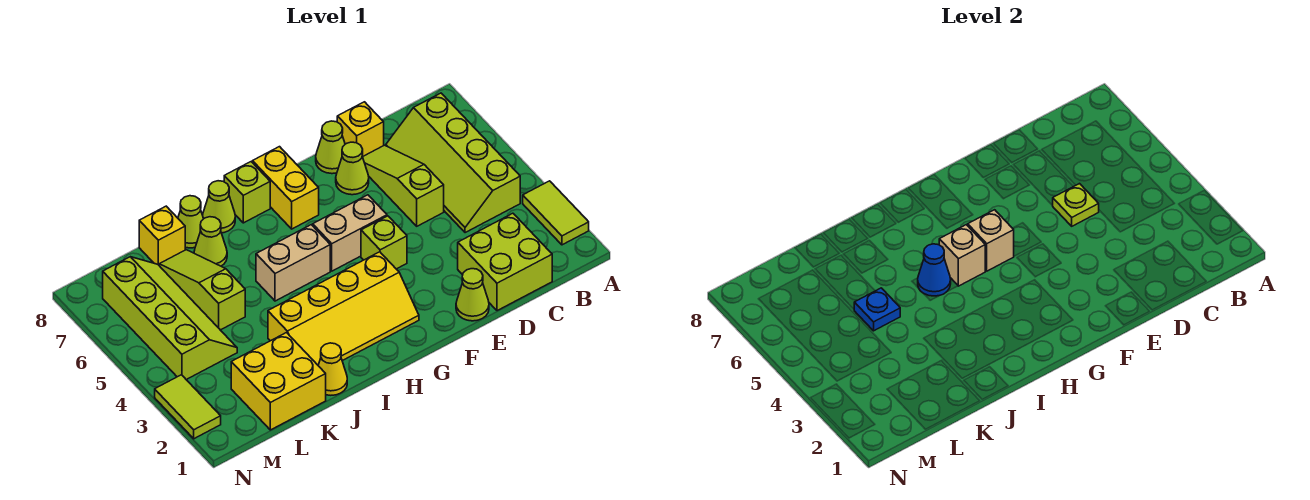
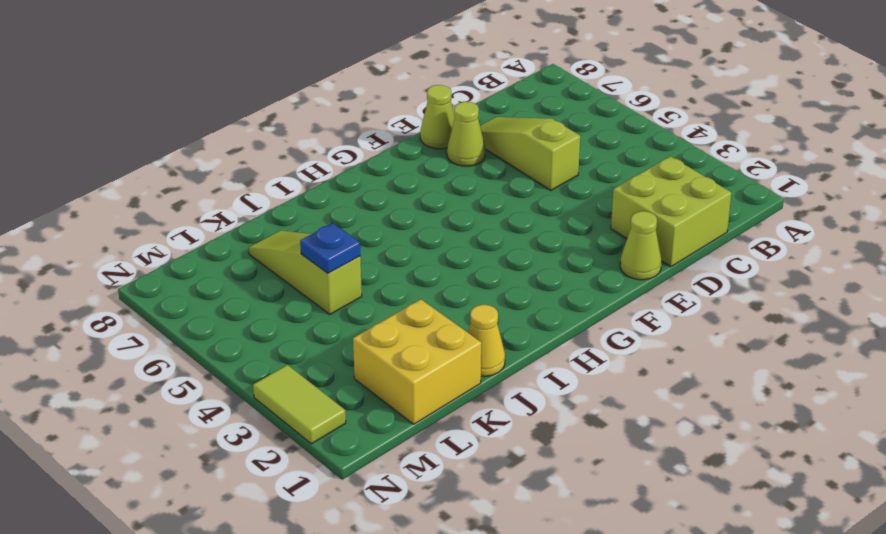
none -> lime tile A2:A3 level 1
none -> lime slope B4:C7 level 1 top B
none -> yellow brick D8 level 1

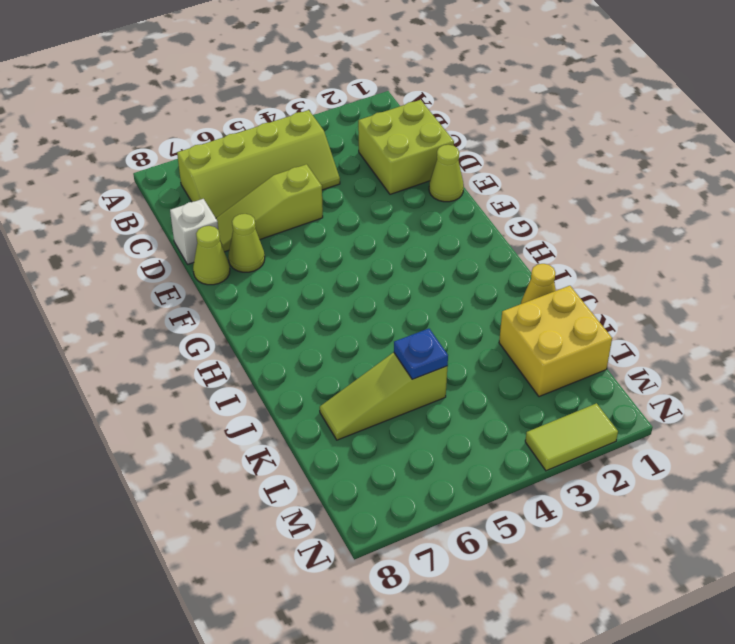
white brick D8 level 1 -> yellow brick D8 level 1
none -> lime tile A2:A3 level 1
none -> lime brick F4 level 1
none -> tan brick F5:G5 level 1

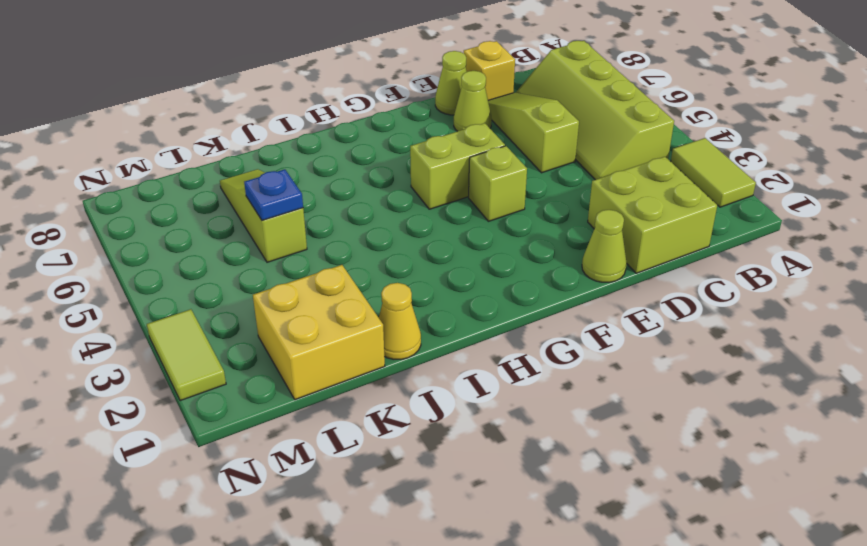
lime brick F5:G5 level 1 -> tan brick F5:G5 level 1
none -> yellow slope G2:J3 level 1 top 3
none -> yellow brick G7:G8 level 1
none -> tan brick H5:I5 level 1

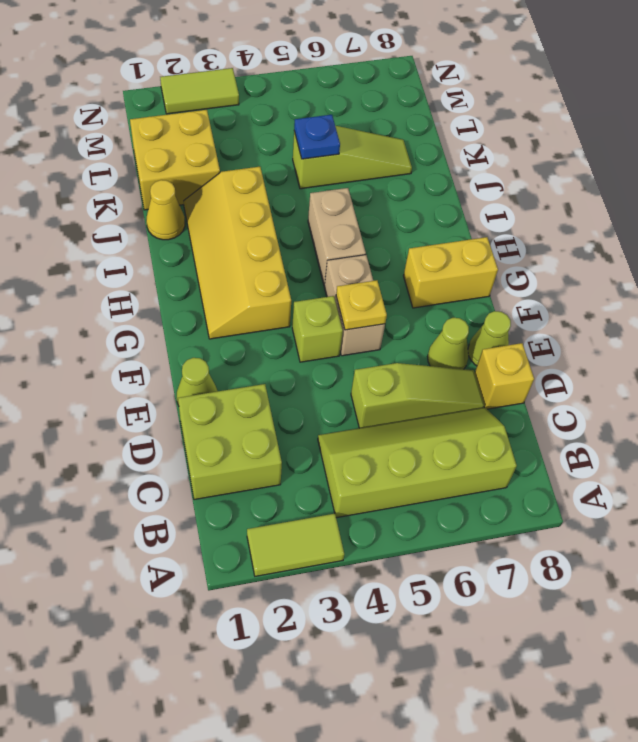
yellow plate F5 level 2 -> none
none -> lime brick H8 level 1
none -> lime cone I8 level 1
none -> lime cone J7 level 1

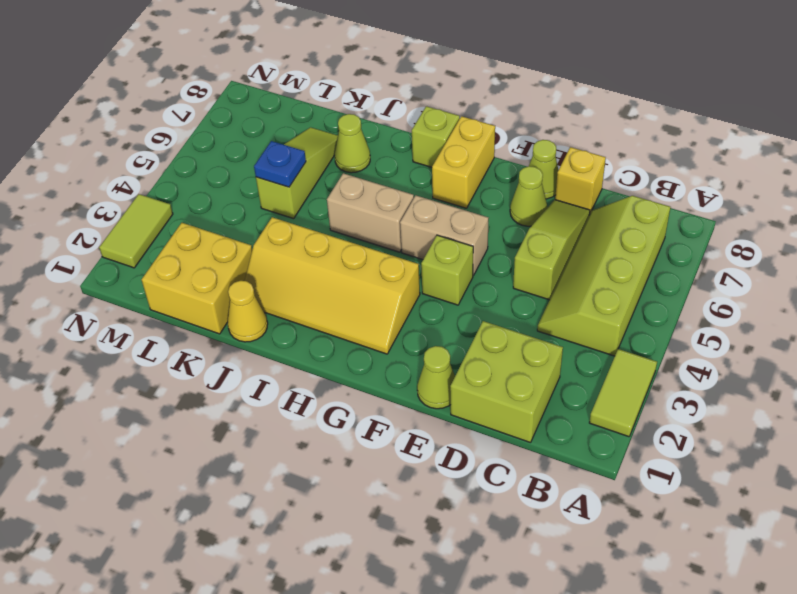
none -> lime cone I8 level 1
none -> lime cone J8 level 1
none -> yellow brick K8 level 1

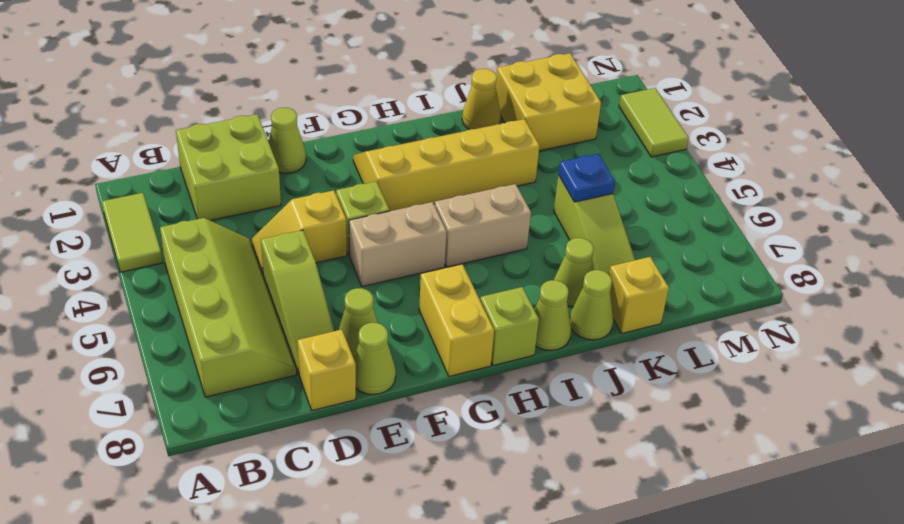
yellow slope D4:E4 level 1 top E -> none
none -> lime slope L4:M7 level 1 top M
none -> lime plate D5 level 2
none -> tan brick G5 level 2

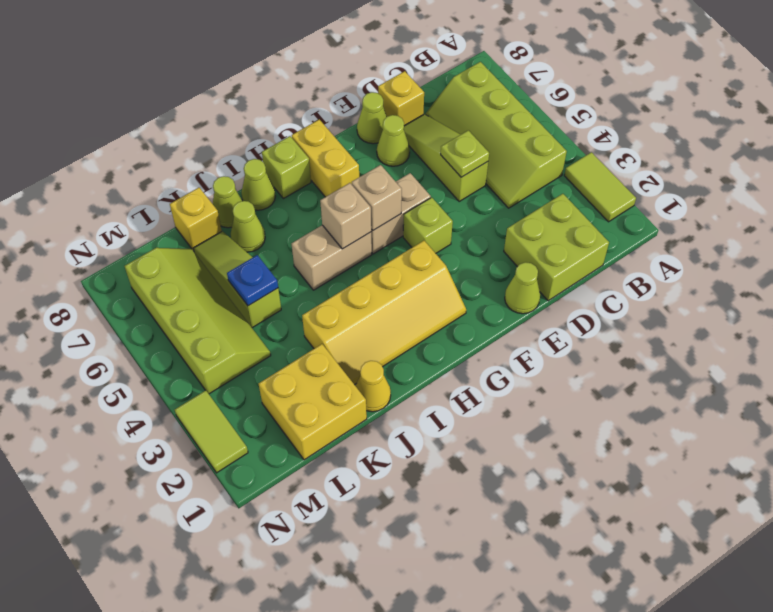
none -> blue cone I5 level 2

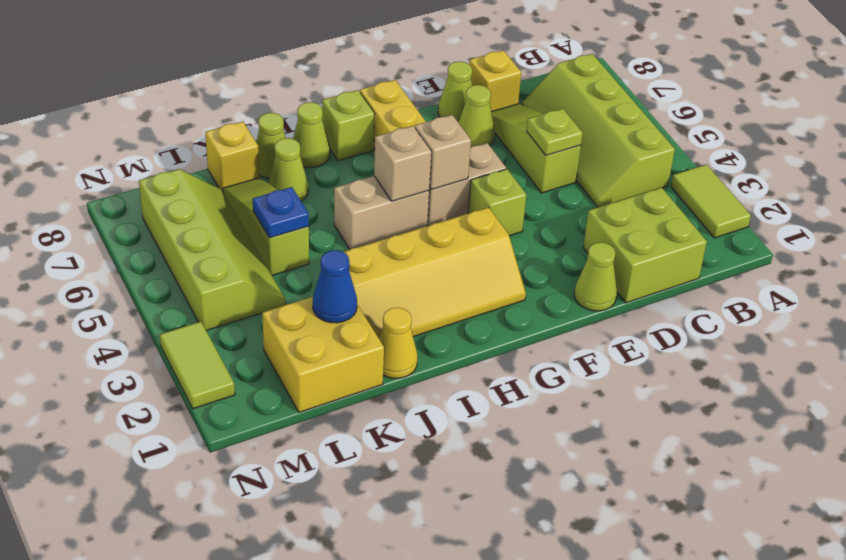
blue cone K2 level 2 -> blue cone I5 level 2

